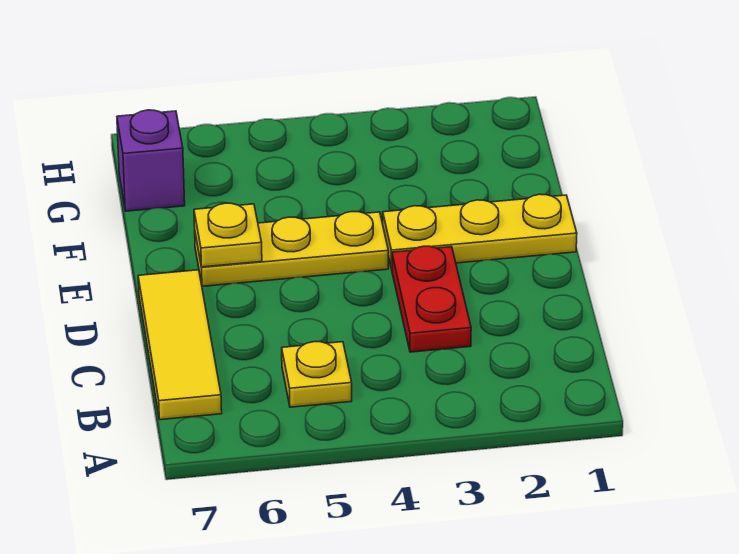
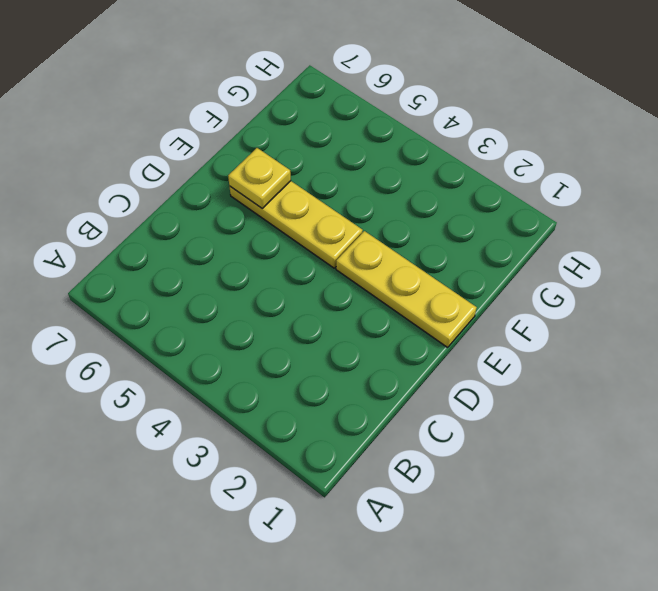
none -> yellow plate B5 level 1
none -> yellow tile B7:D7 level 1

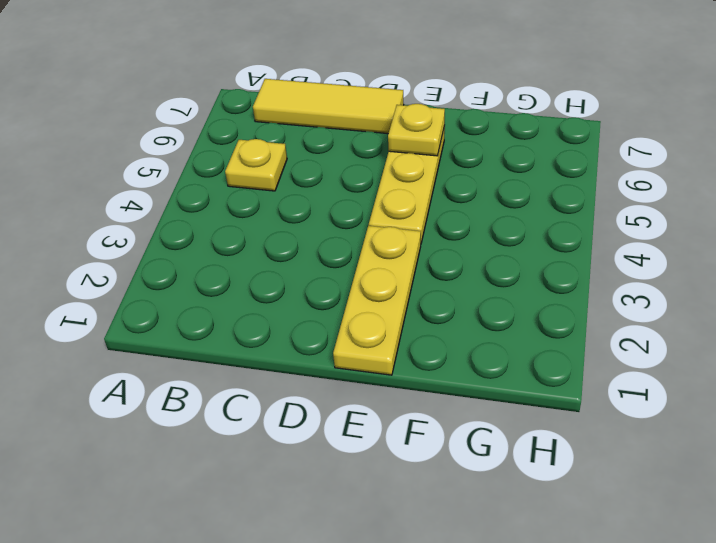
none -> red plate C3:D3 level 1
none -> purple brick G7 level 1

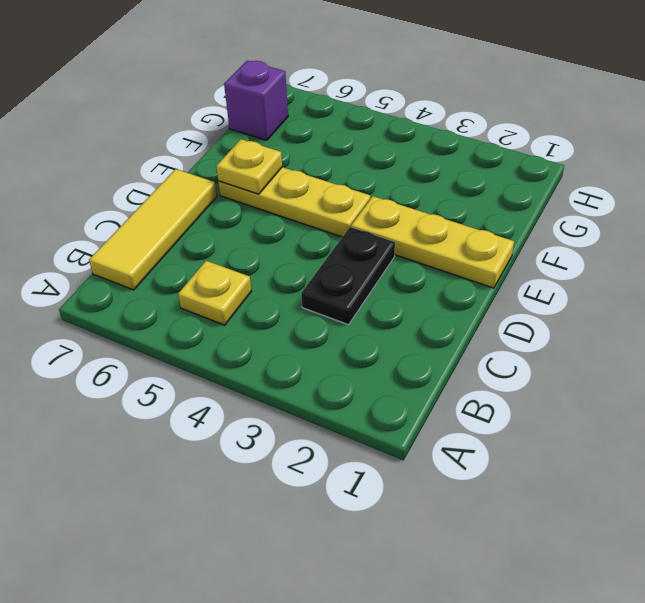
black plate C3:D3 level 1 -> red plate C3:D3 level 1

